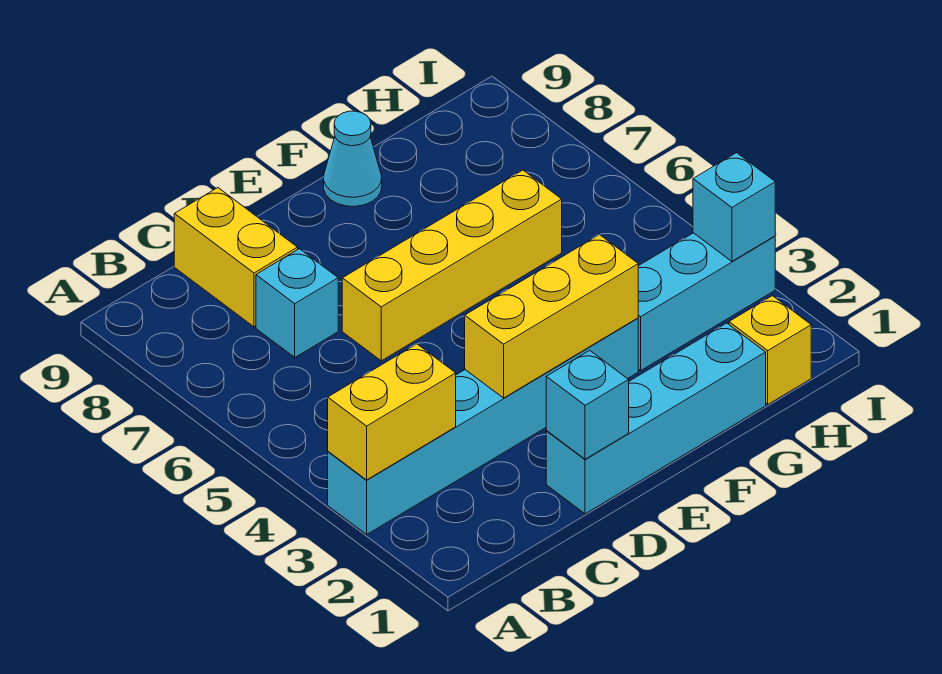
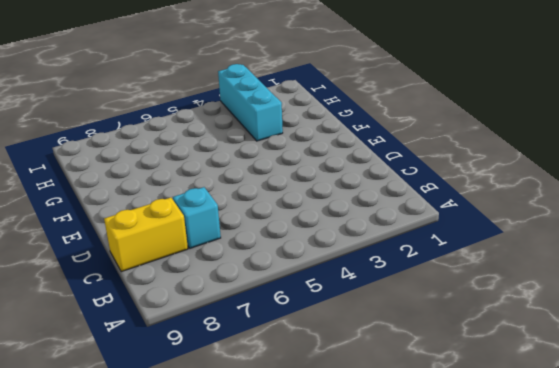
none -> cyan brick A3:F3 level 1
none -> cyan brick D1:G1 level 1
none -> yellow brick D6:G6 level 1

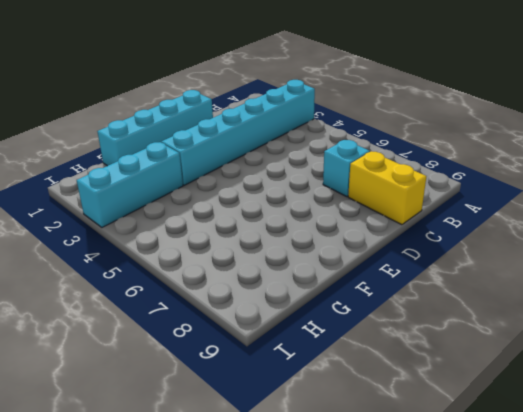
none -> yellow brick D6:G6 level 1
none -> cyan cone F9 level 1
none -> yellow brick H1 level 1

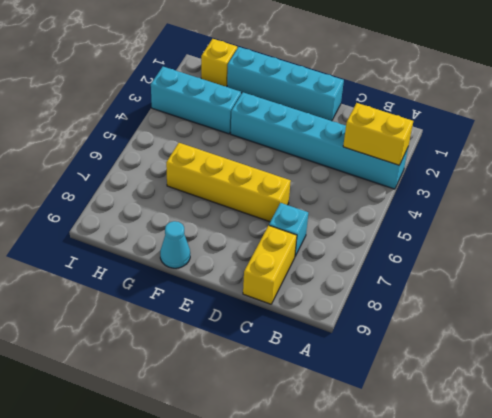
none -> cyan brick D1 level 2
none -> yellow brick D3:F3 level 2
none -> cyan brick I3 level 2

